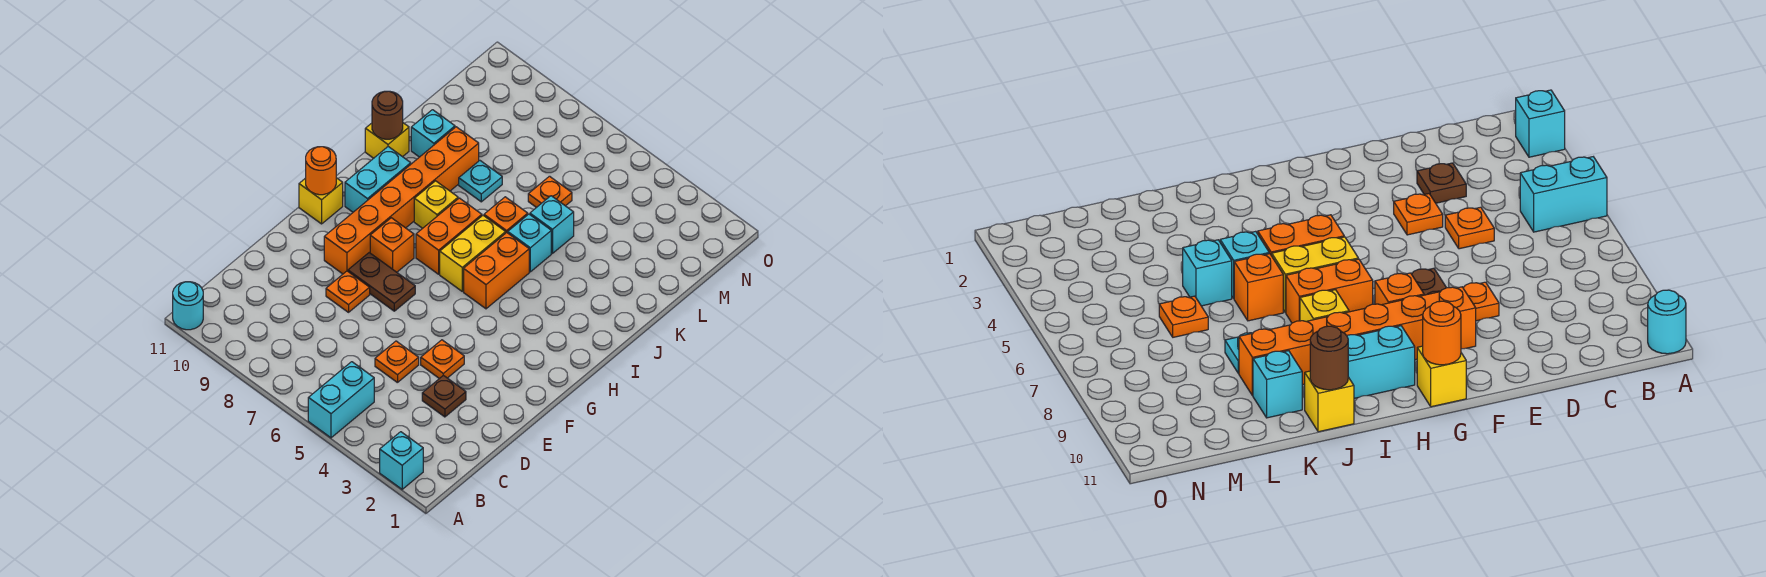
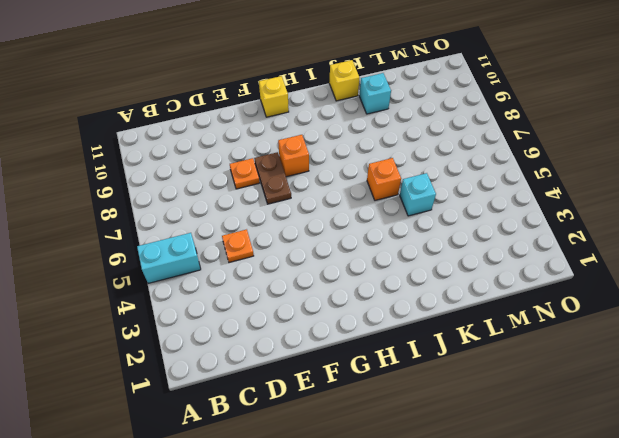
none -> cyan brick A2 level 1
none -> cyan round brick A11 level 1
none -> brown plate D3 level 1

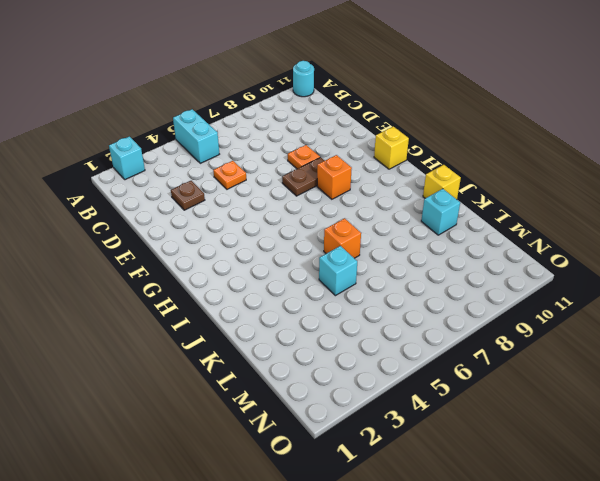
none -> orange plate E4 level 1
none -> orange brick F9:K9 level 1
none -> orange brick H5:I5 level 1

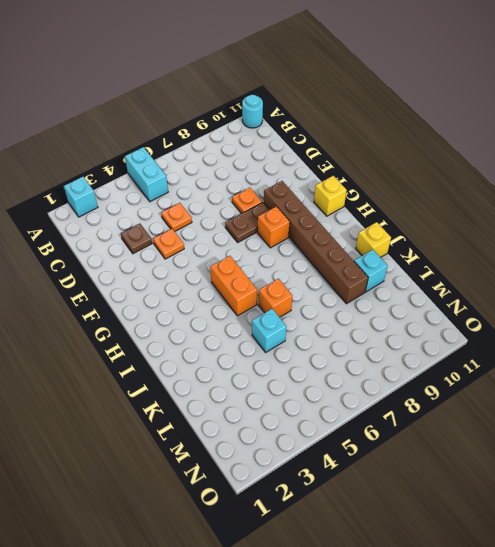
brown brick F9:K9 level 1 -> orange brick F9:K9 level 1
none -> yellow brick H6:I6 level 1
none -> orange brick H7:I7 level 1
none -> cyan brick H10:I10 level 1

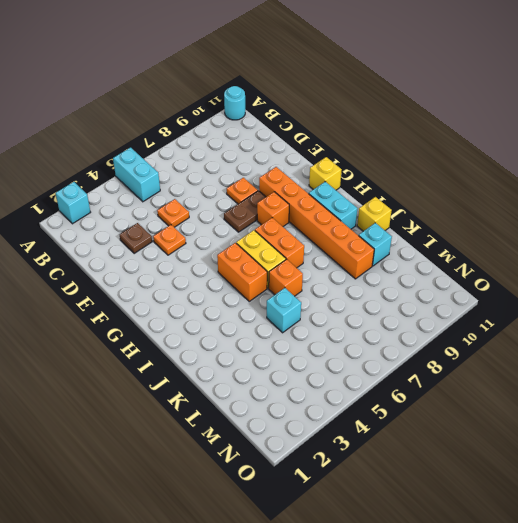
none -> yellow brick I8 level 1
none -> cyan brick J5 level 1
none -> cyan plate K8 level 1

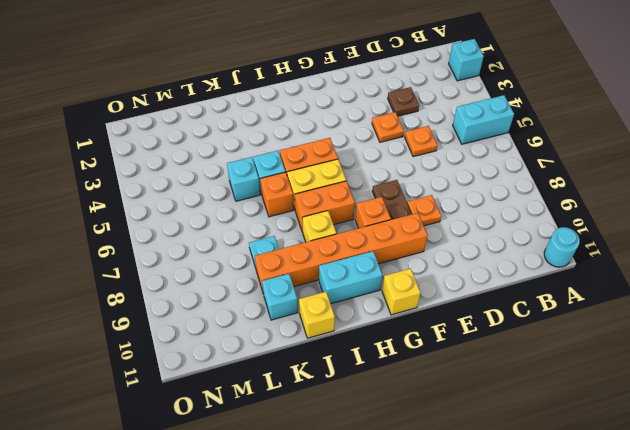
none -> orange plate L6 level 1
none -> orange round brick G11 level 2
none -> brown round brick J11 level 2

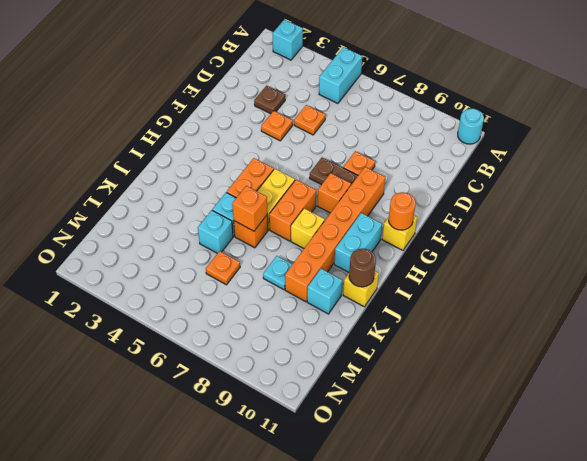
orange brick J6 level 2 -> none

